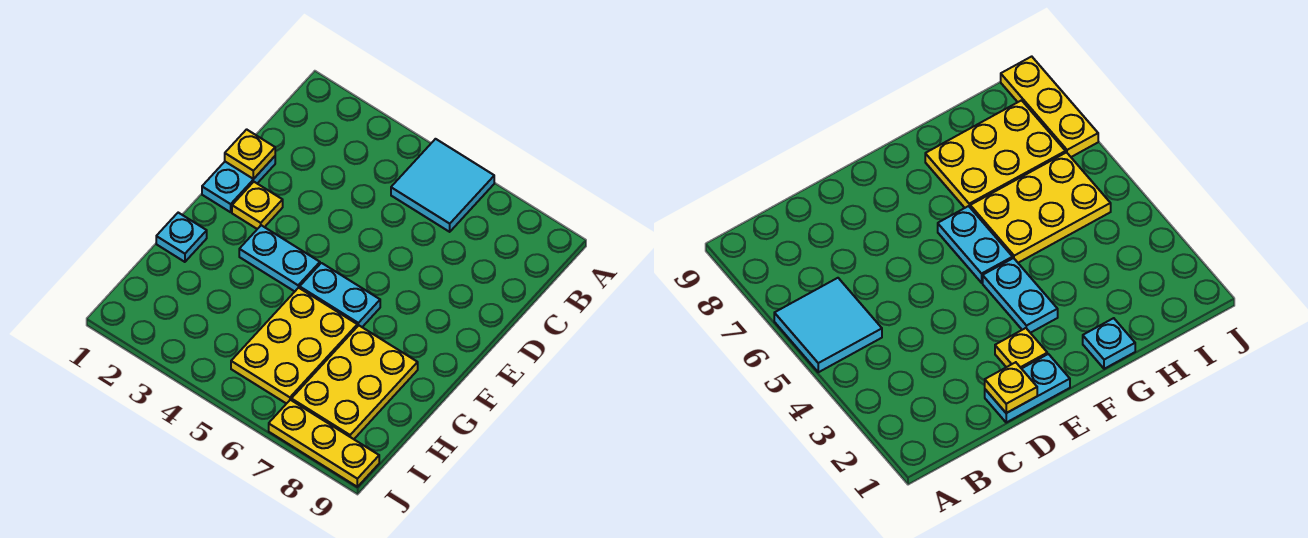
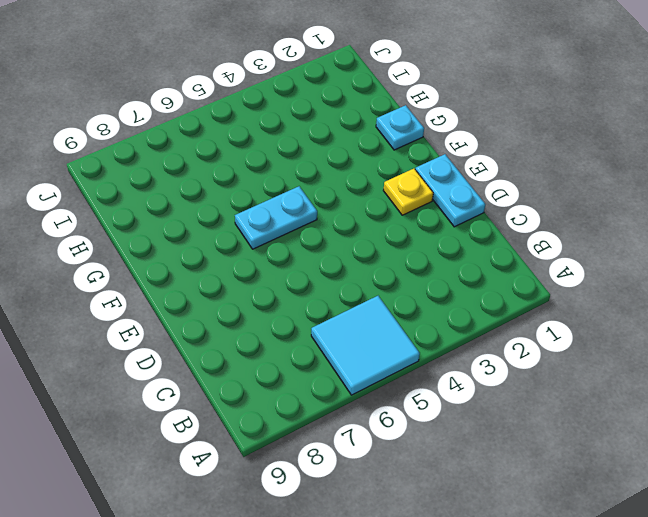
none -> cyan plate F3:F4 level 1
none -> yellow plate G5:I6 level 1

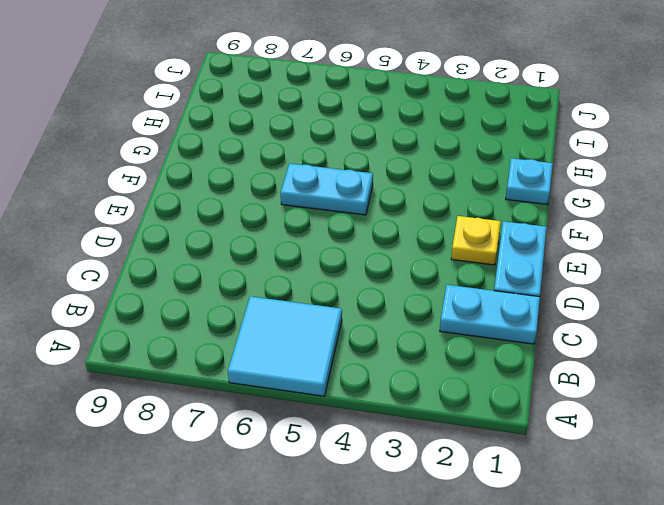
cyan plate C1:C2 level 1 -> cyan plate F3:F4 level 1
none -> yellow plate G5:I6 level 1
none -> yellow plate G7:I8 level 1

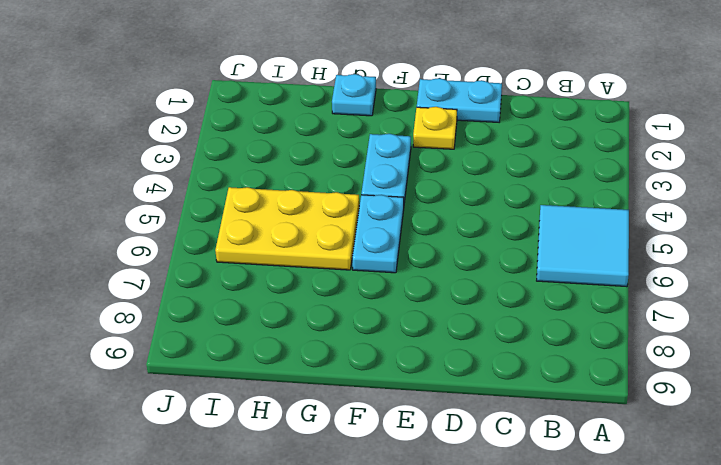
none -> yellow plate G7:I8 level 1
none -> yellow plate J7:J9 level 1

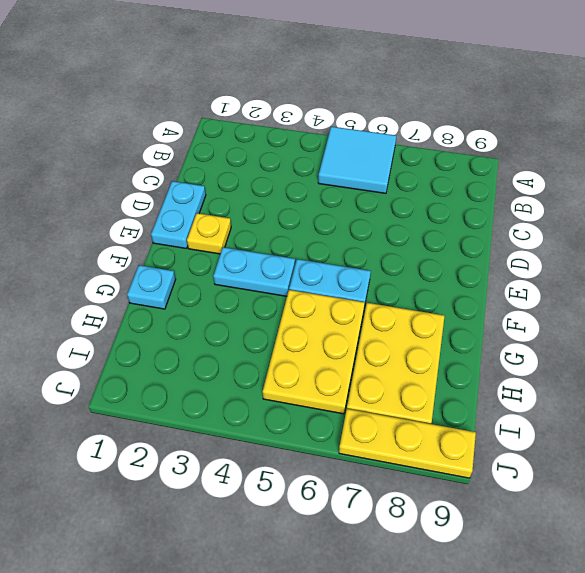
none -> yellow plate D1 level 2

